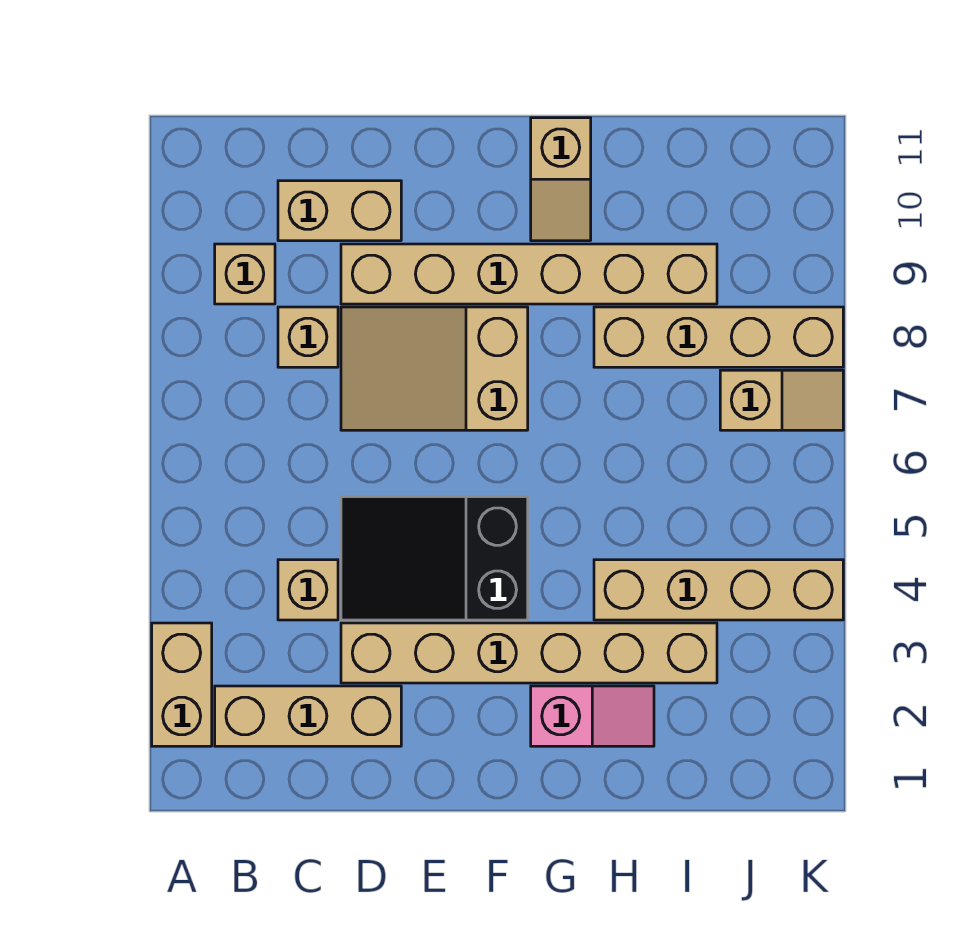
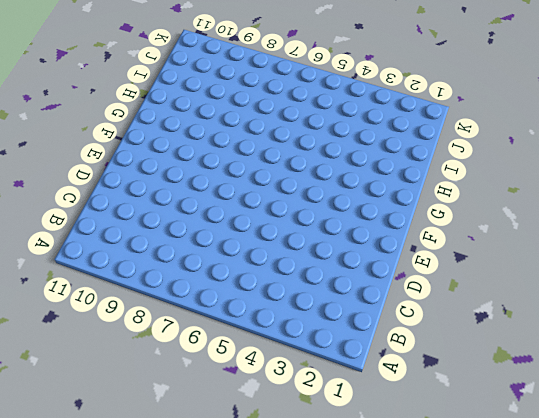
none -> tan brick A2:A3 level 1
none -> tan brick B2:D2 level 1
none -> tan brick B9 level 1

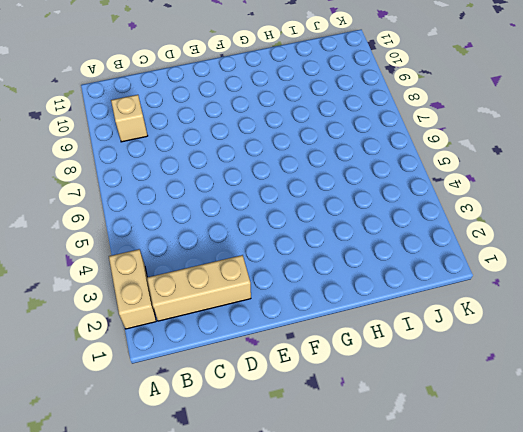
none -> tan brick C4 level 1
none -> tan brick C8 level 1
none -> tan brick C10:D10 level 1

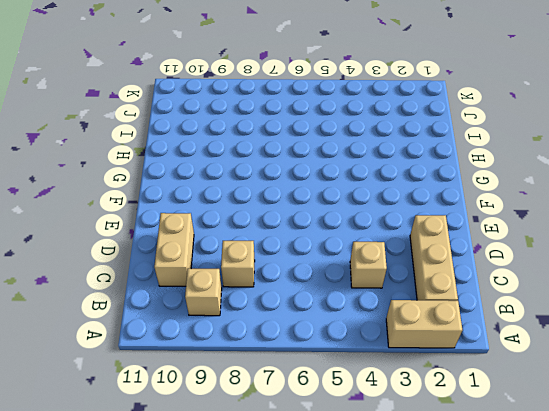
none -> tan brick D3:I3 level 1
none -> black slope D4:F5 level 1 top F
none -> tan slope D7:F8 level 1 top F

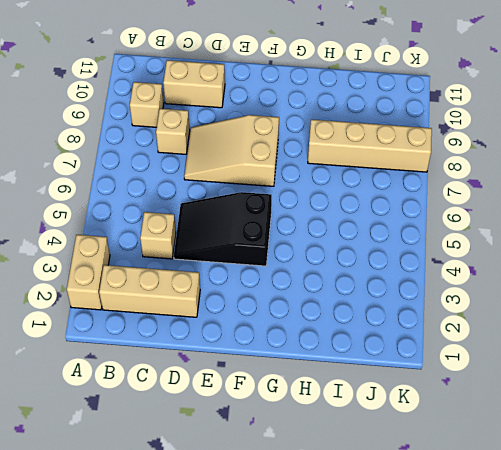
none -> tan brick D3:I3 level 1
none -> tan brick D9:I9 level 1
none -> pink slope G2:H2 level 1 top G

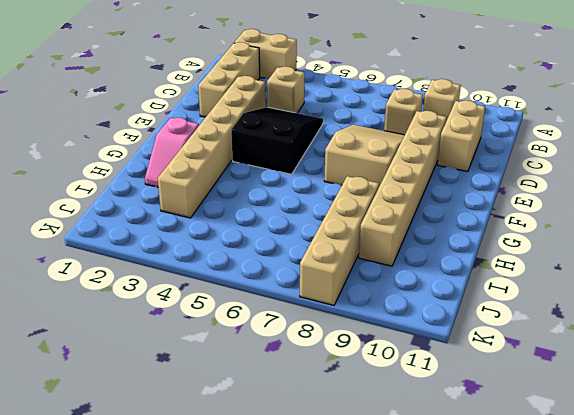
none -> tan slope G10:G11 level 1 top 11
none -> tan brick H4:K4 level 1
none -> tan slope J7:K7 level 1 top J

